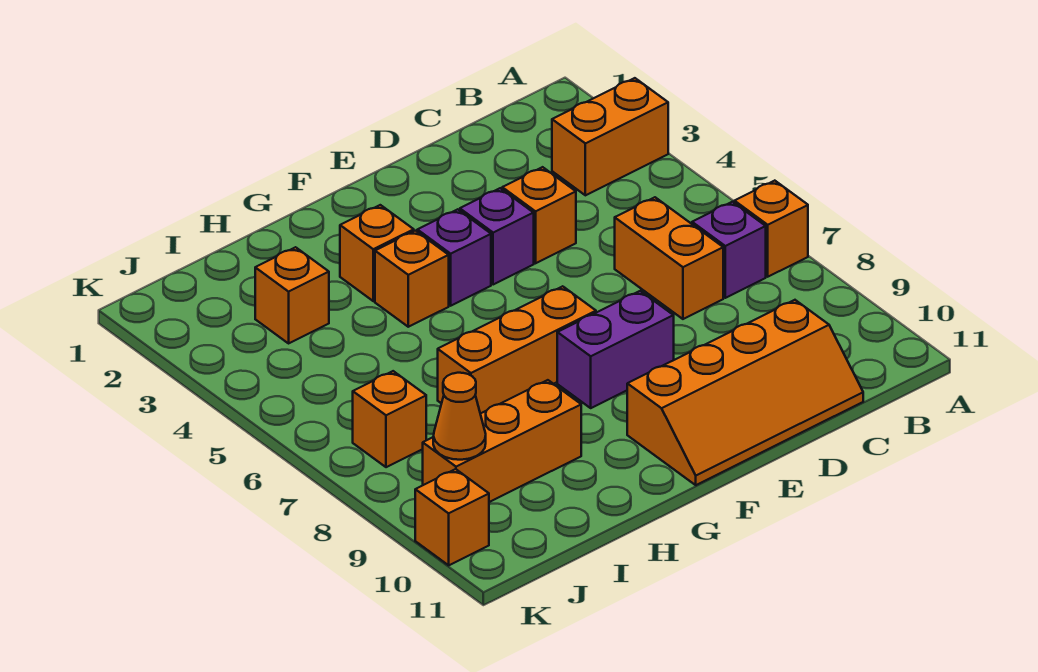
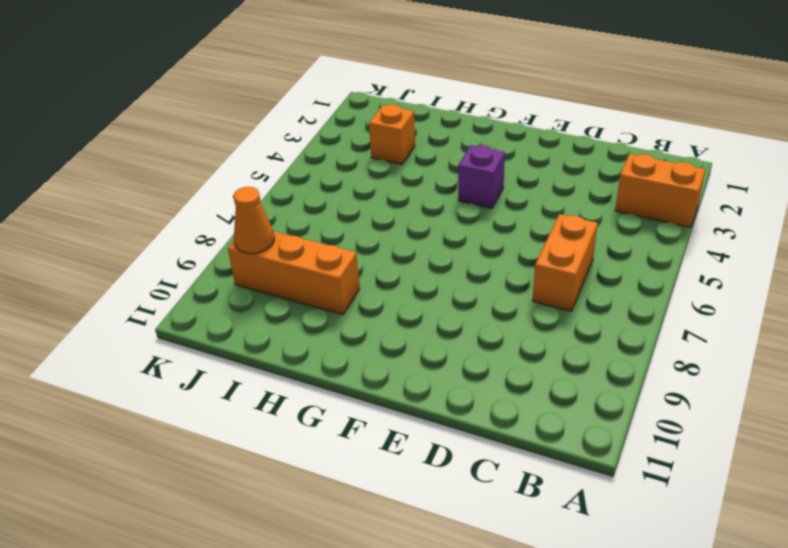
none -> orange brick A7 level 1
none -> purple brick B7 level 1
none -> orange slope C10:F11 level 1 top 10

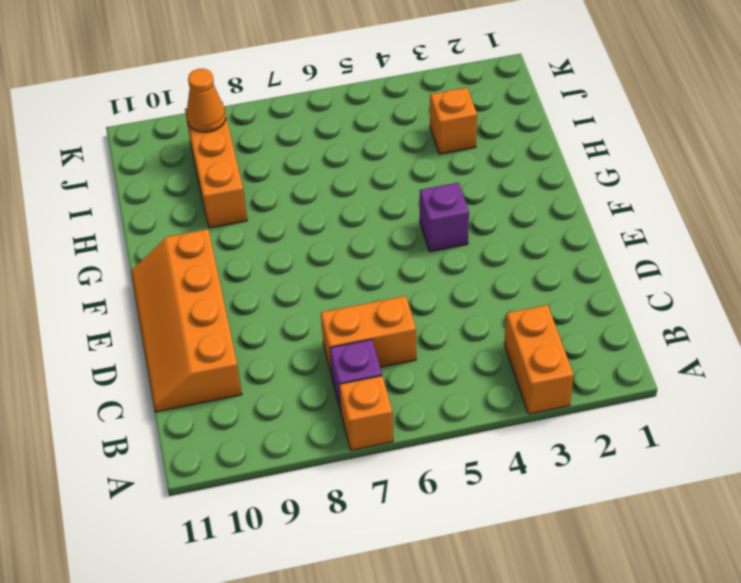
none -> orange brick D4 level 1
none -> purple brick E4 level 1
none -> purple brick E8:F8 level 1

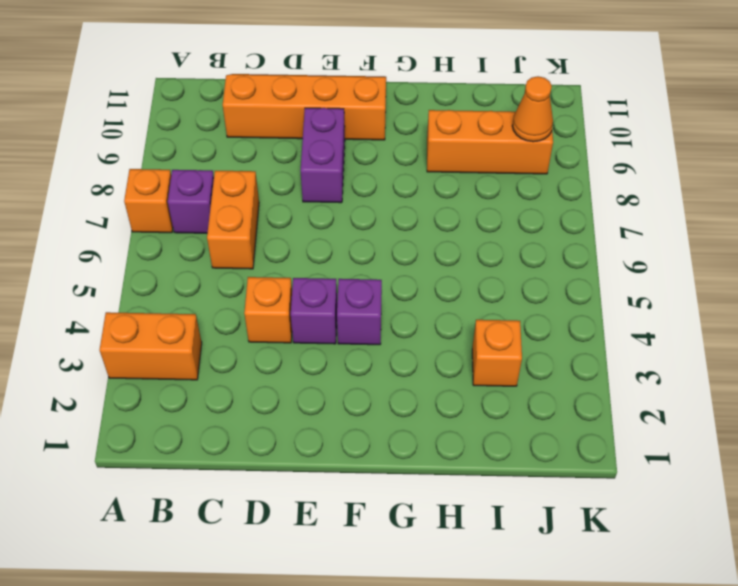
purple brick E8:E9 level 1 -> purple brick E8:F8 level 1
none -> orange brick F7:H7 level 1
none -> orange brick G3 level 1
none -> orange brick G4 level 1

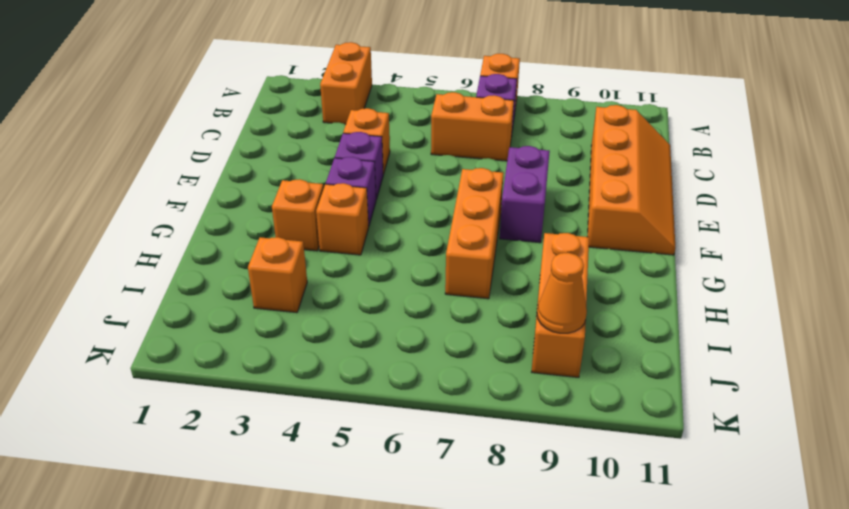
none -> orange brick J7 level 1
none -> orange brick K10 level 1

